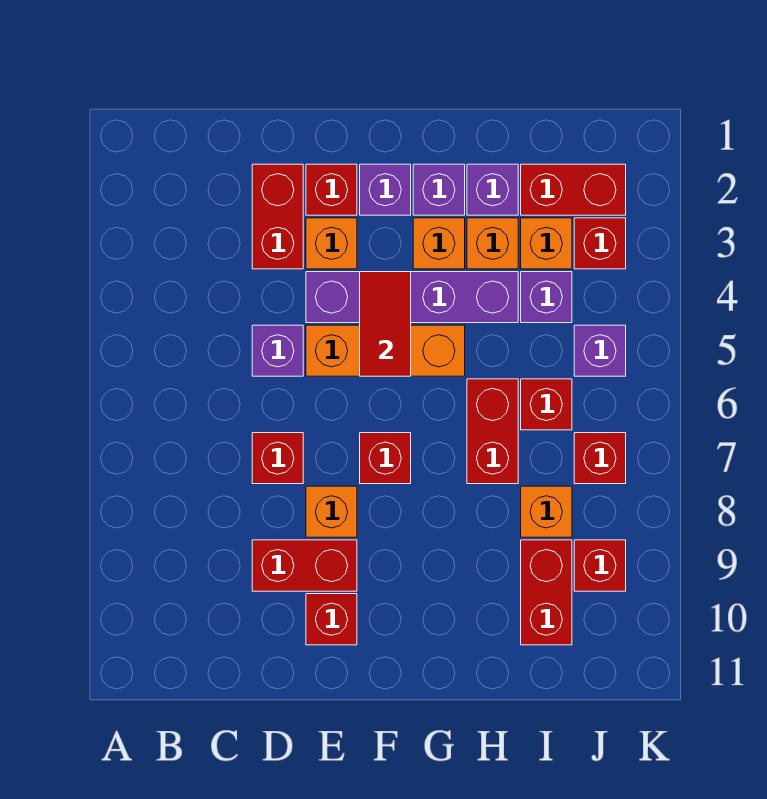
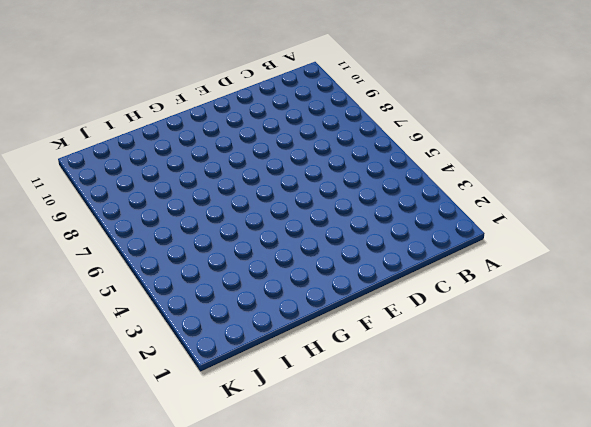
none -> red brick D2:D3 level 1
none -> purple brick D5 level 1
none -> red brick D7 level 1

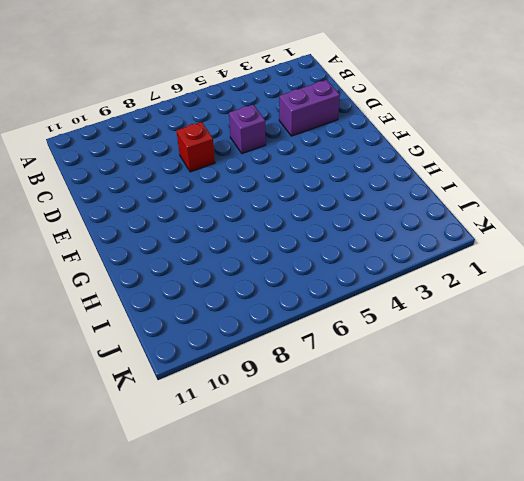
purple brick D2:D3 level 1 -> red brick D2:D3 level 1
none -> red brick D9:E9 level 1
none -> red brick E2 level 1
none -> orange brick E3 level 1

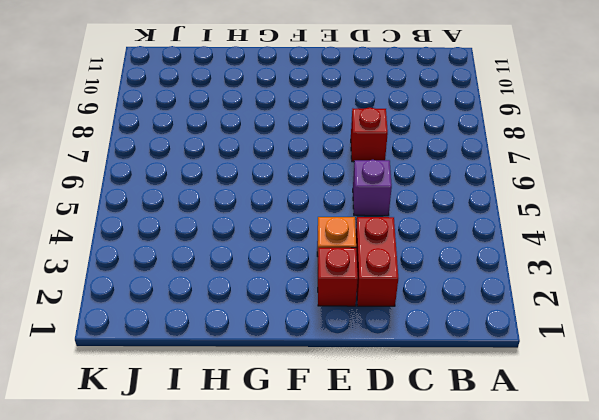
none -> red brick D9:E9 level 1
none -> purple brick E4:H4 level 1
none -> orange brick E5:G5 level 1

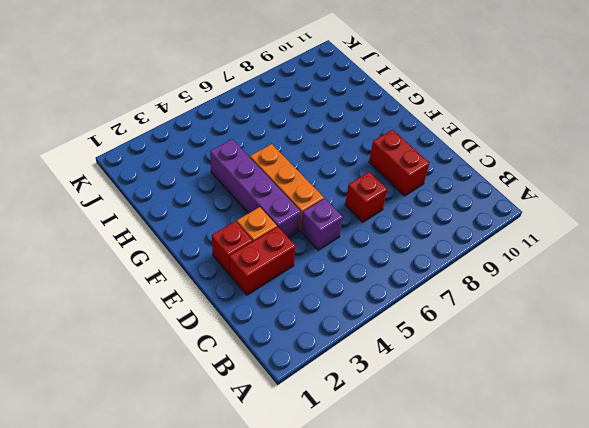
none -> orange brick E8 level 1
none -> red brick E10 level 1
none -> purple brick F2 level 1

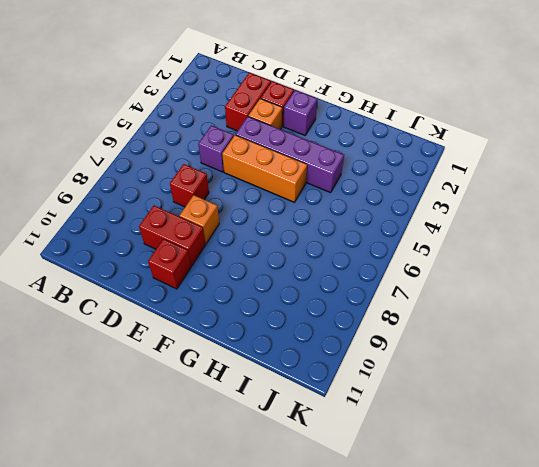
none -> red brick F7 level 1
none -> purple brick G2 level 1
none -> orange brick G3 level 1

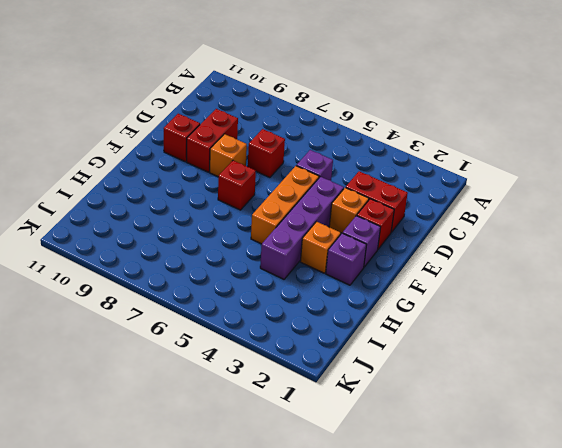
none -> purple brick H2 level 1
none -> orange brick H3 level 1
none -> red brick H6:H7 level 1

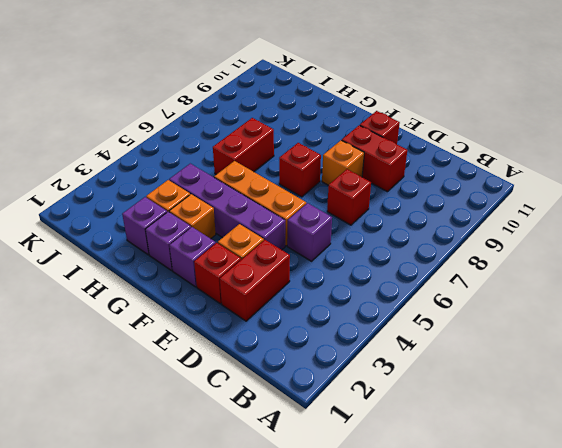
none -> red brick I2:J2 level 1
none -> orange brick I3 level 1
none -> purple brick I4 level 1

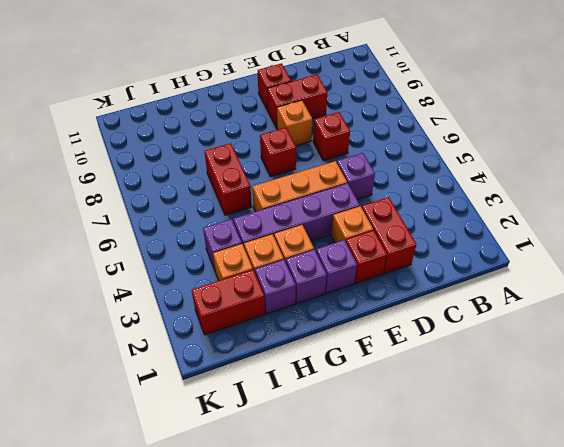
none -> red brick I6 level 1
none -> orange brick I8 level 1
none -> red brick I9:I10 level 1

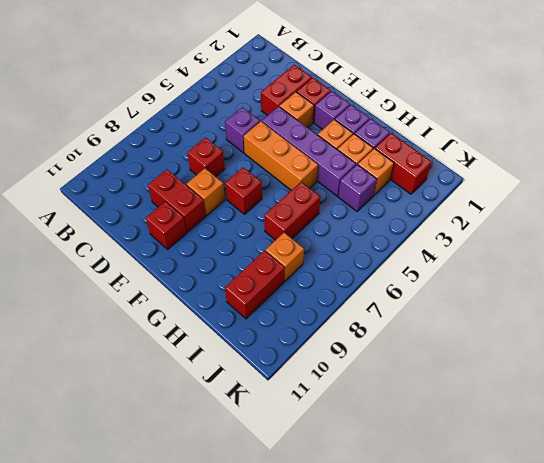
none -> red brick I6 level 1
none -> red brick J3 level 1
none -> purple brick J5 level 1

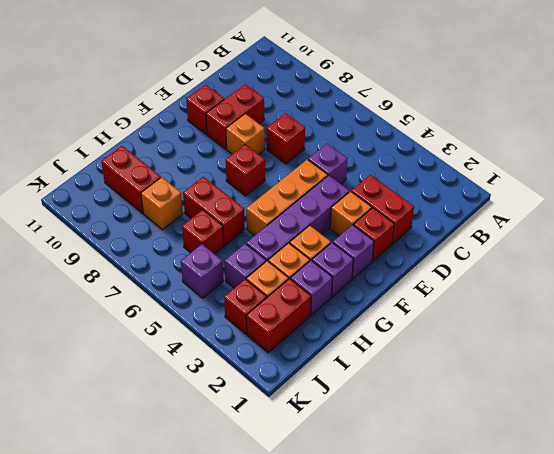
none -> red brick J7 level 1
none -> red brick J9 level 1
none -> red tile F4:F5 level 2

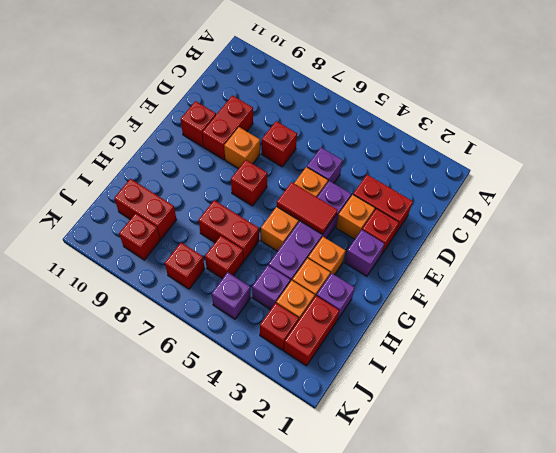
none -> purple brick G2 level 1
none -> orange brick I8 level 1

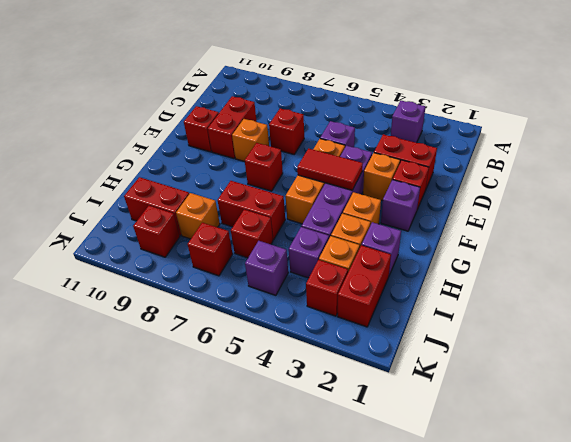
purple brick B3 level 1 -> purple brick G2 level 1

